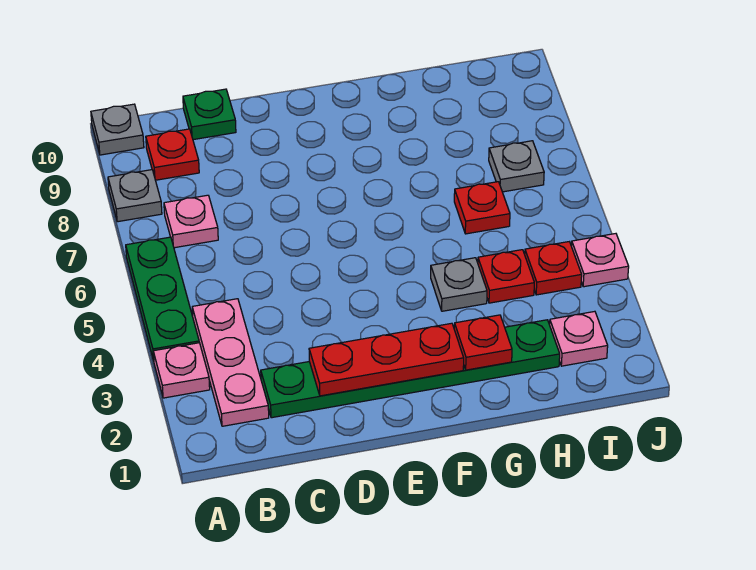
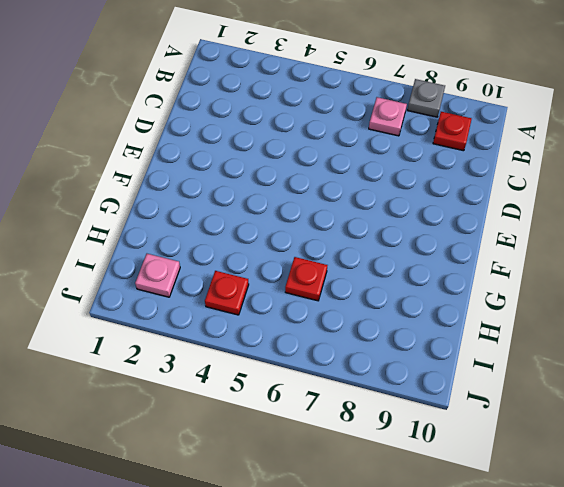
none -> pink plate A3 level 1
none -> green plate A4:A6 level 1
none -> grey plate A10 level 1

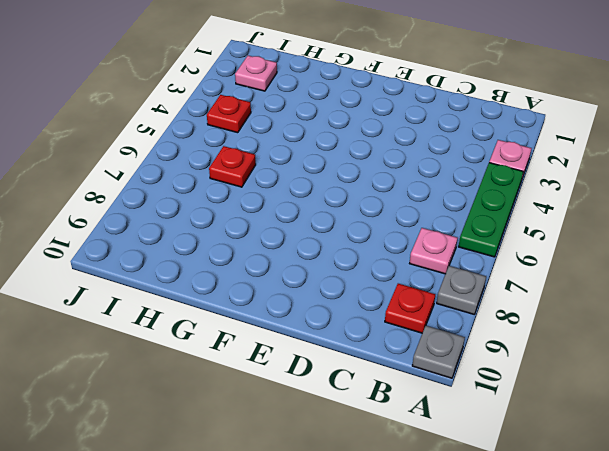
none -> pink plate B2:B4 level 1
none -> green plate C2:H2 level 1
none -> green plate C10 level 1

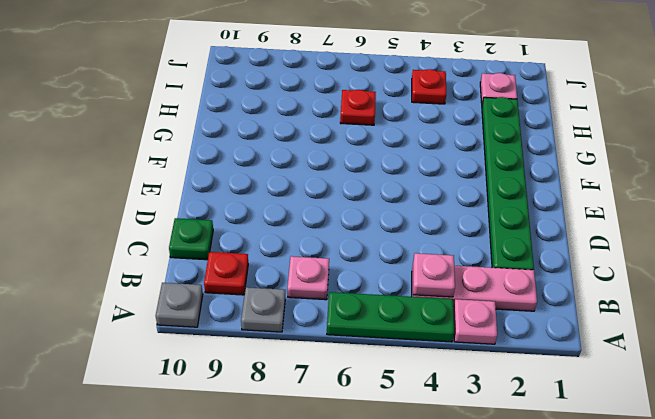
pink plate B4 level 2 -> pink plate J4 level 1
none -> grey plate G4 level 1
none -> red plate H4 level 1
none -> grey plate I7 level 1

